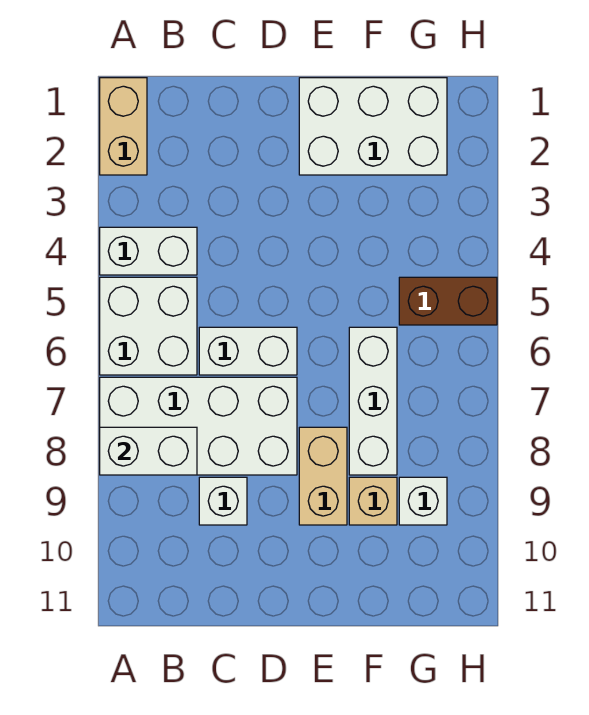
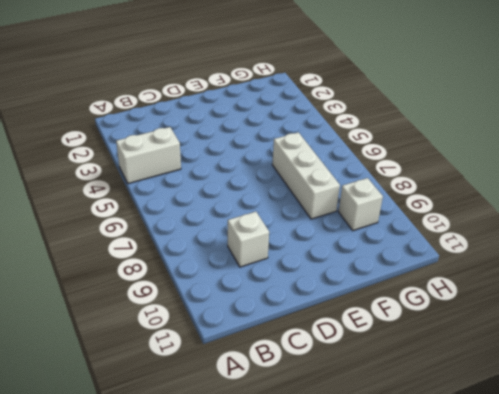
none -> tan brick A1:A2 level 1
none -> white brick A5:B6 level 1
none -> white brick A7:D8 level 1

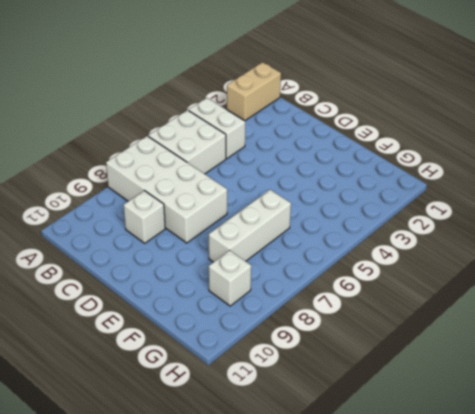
none -> white brick C6:D6 level 1
none -> white brick E1:G2 level 1
none -> tan brick E8:E9 level 1

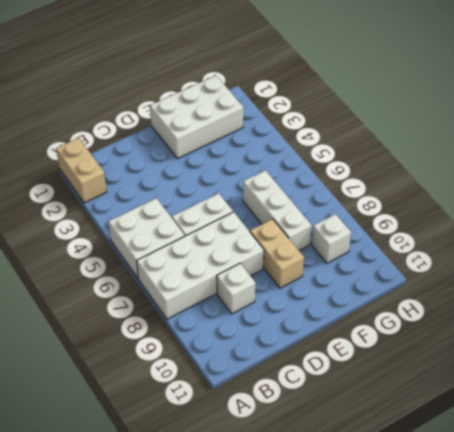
none -> white brick A4:B4 level 1
none -> tan brick F9 level 1
none -> brown brick G5:H5 level 1

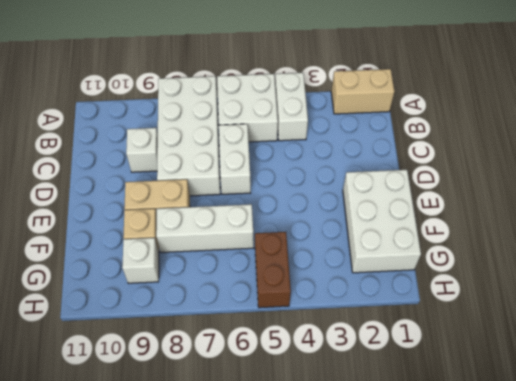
none -> white brick A8:B8 level 2

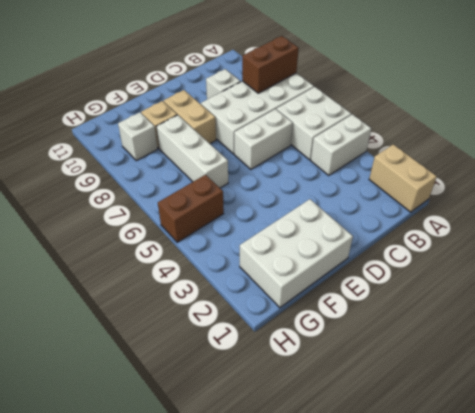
brown brick A8:B8 level 2 -> white brick A8:B8 level 2

